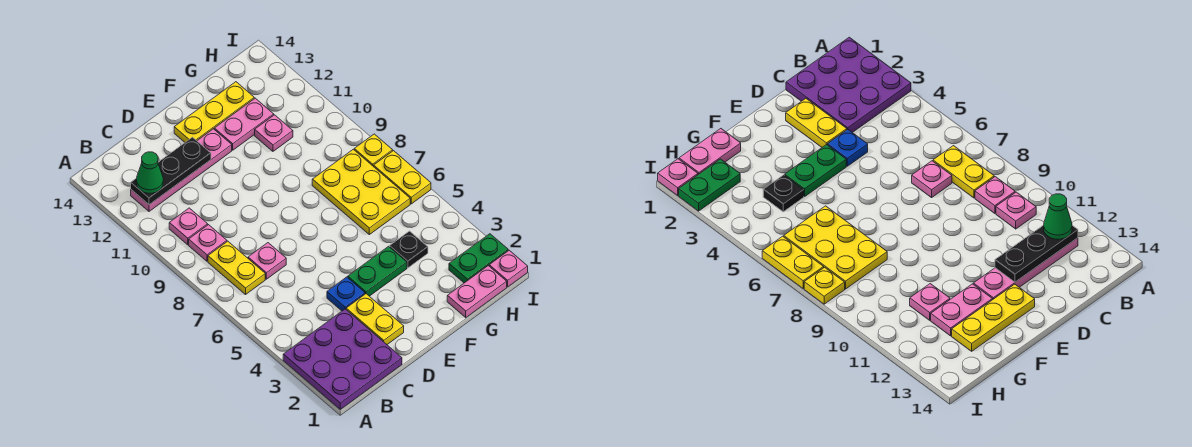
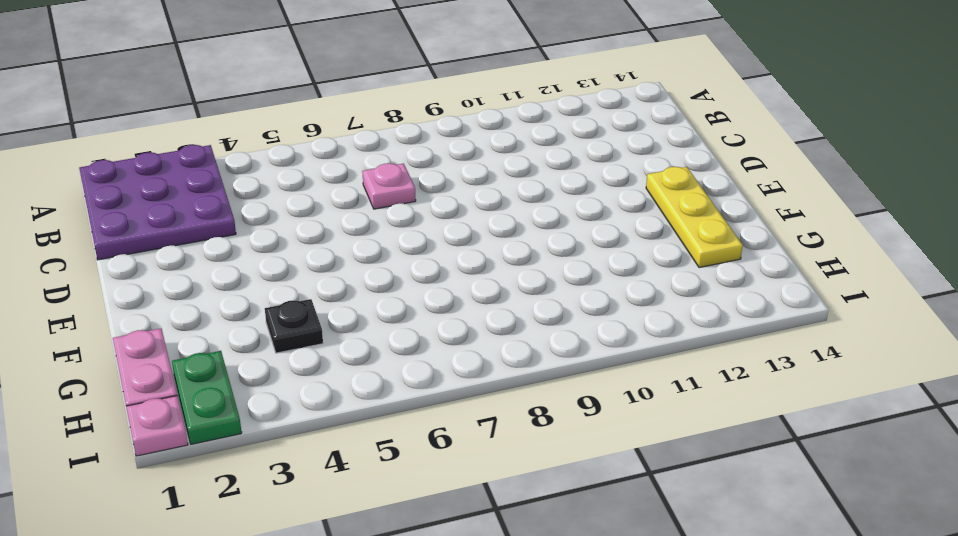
none -> yellow plate B7:B8 level 1
none -> pink plate B9 level 1
none -> pink plate B10 level 1

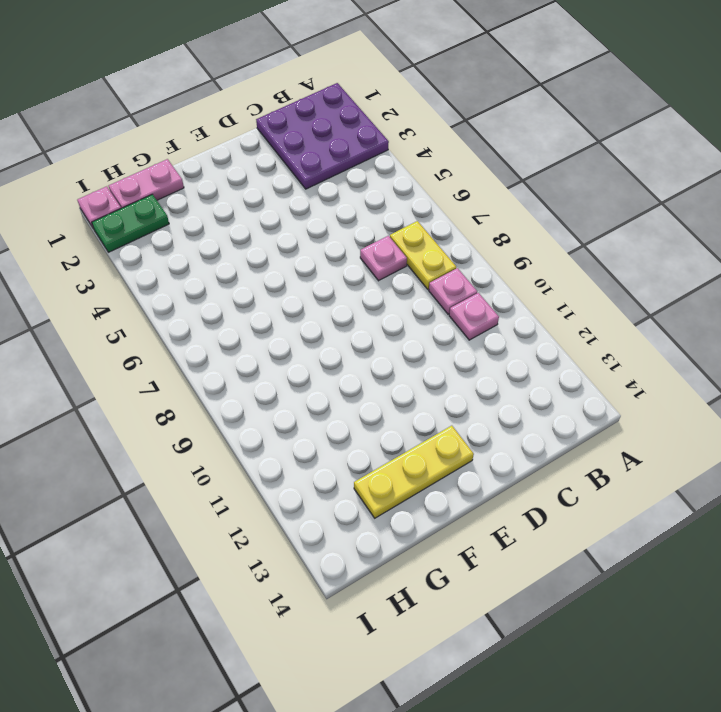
none -> pink plate B12:E12 level 1
none -> yellow plate D2:D3 level 1
none -> blue plate D4 level 1

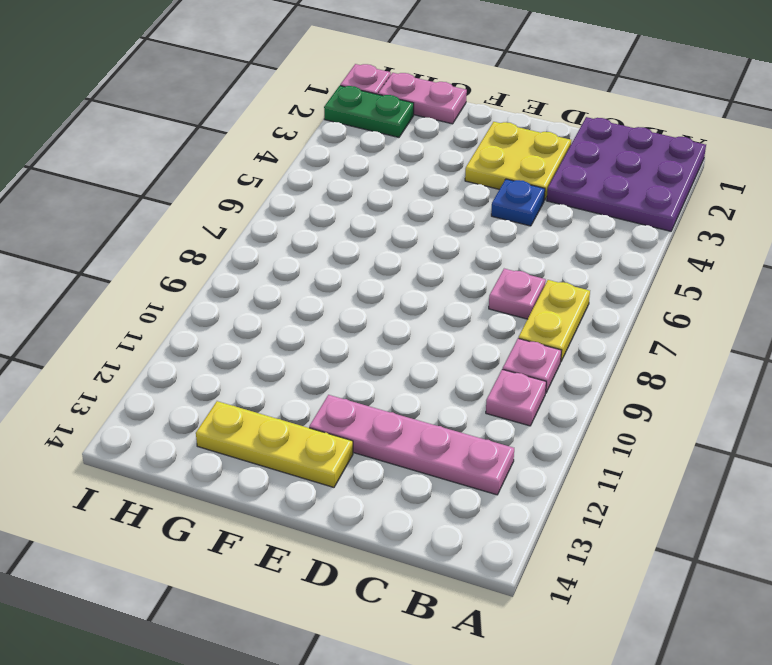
yellow plate D2:E3 level 1 -> yellow plate D2:D3 level 1
none -> green plate E4:F4 level 1
none -> pink plate F12:G12 level 1
none -> black plate G4 level 1

